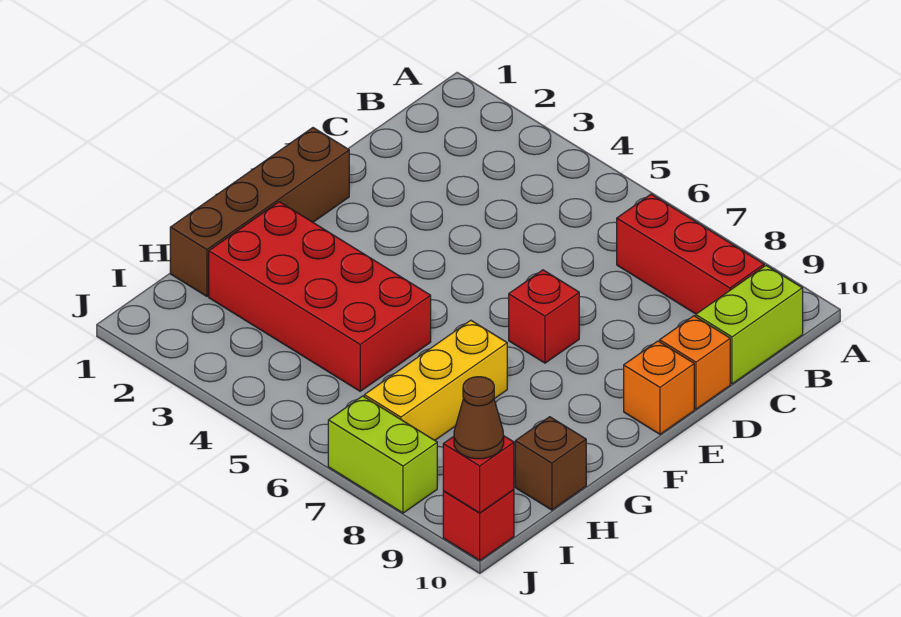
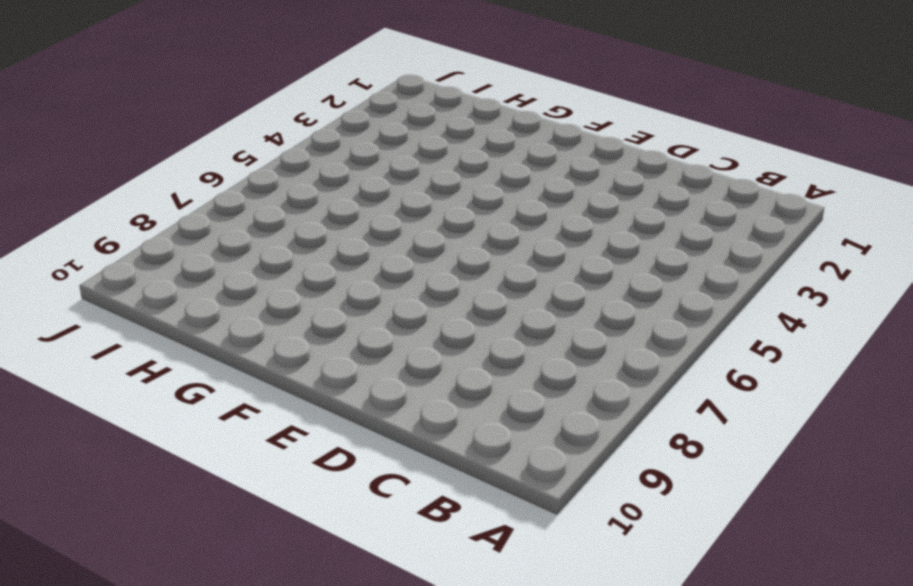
none -> red brick B7:B9 level 1
none -> lime brick B10:C10 level 1
none -> orange brick D10 level 1

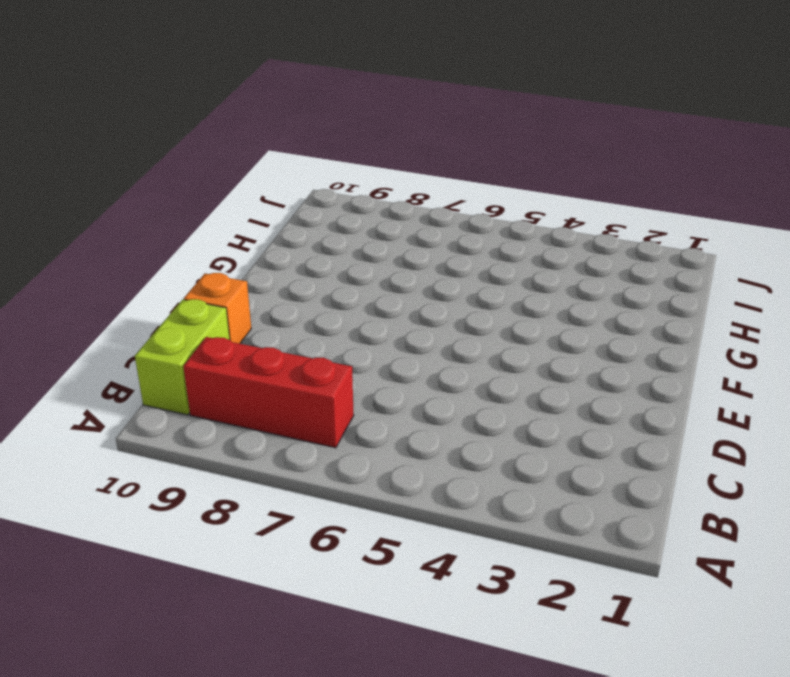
none -> brown brick E1:H1 level 1
none -> red brick E7 level 1
none -> orange brick E10 level 1

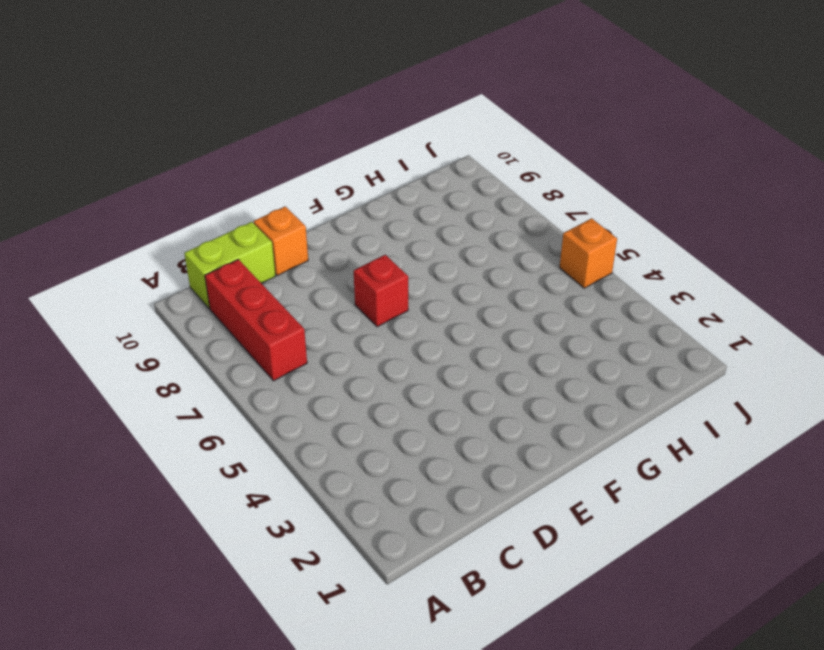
orange brick J5 level 1 -> orange brick E10 level 1
none -> brown brick E1:H1 level 1
none -> red brick G2:H5 level 1
none -> yellow brick G7:I7 level 1

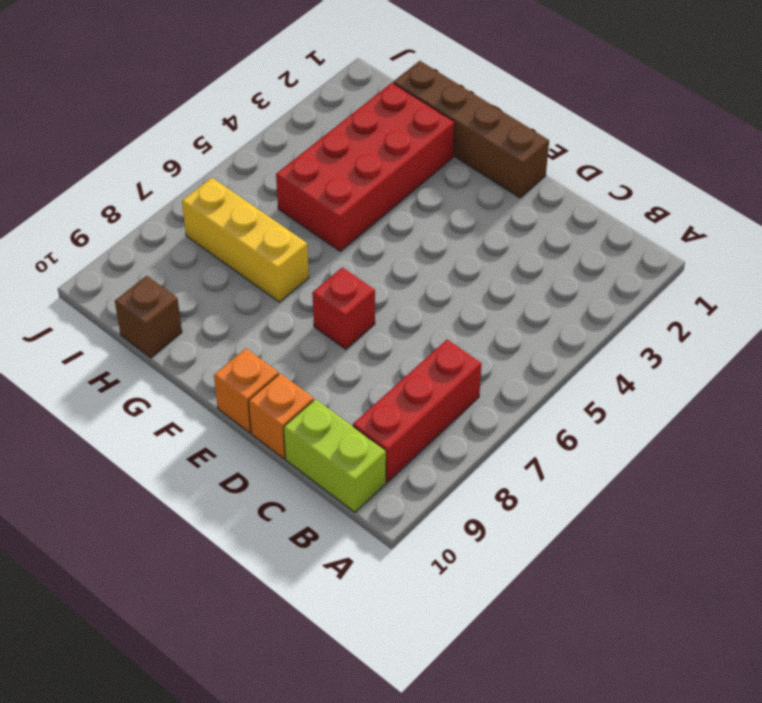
none -> lime brick J7:J8 level 1
none -> red brick J10 level 1
none -> red brick J10 level 2

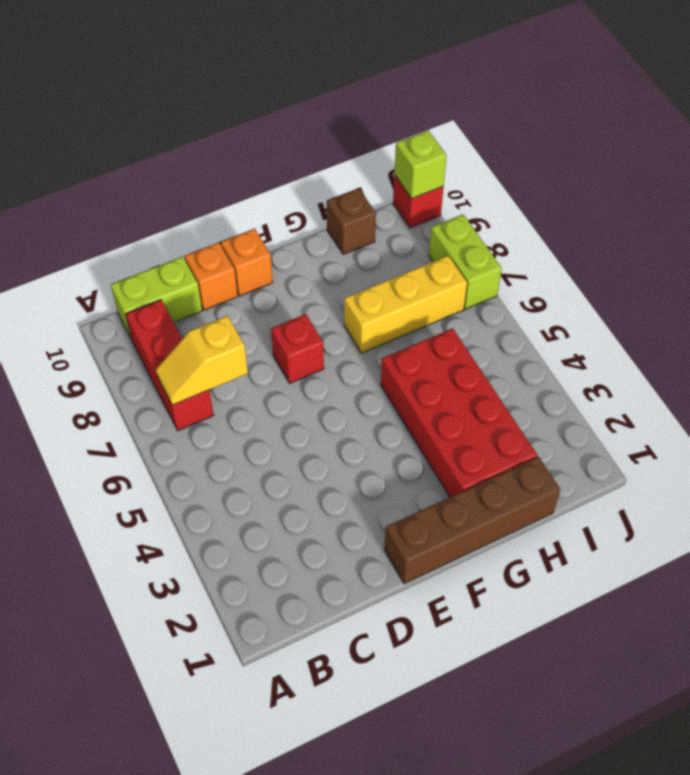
yellow slope B7:C7 level 2 top C -> none
lime brick J10 level 2 -> red brick J10 level 2
none -> brown cone J10 level 3

